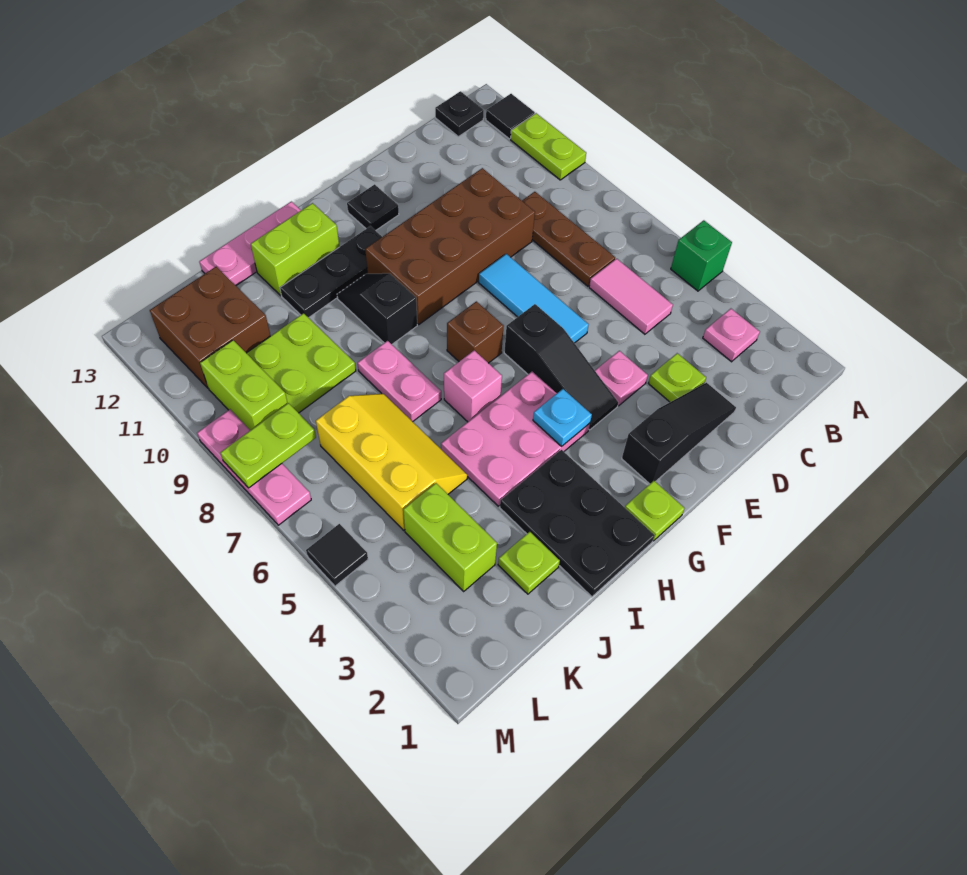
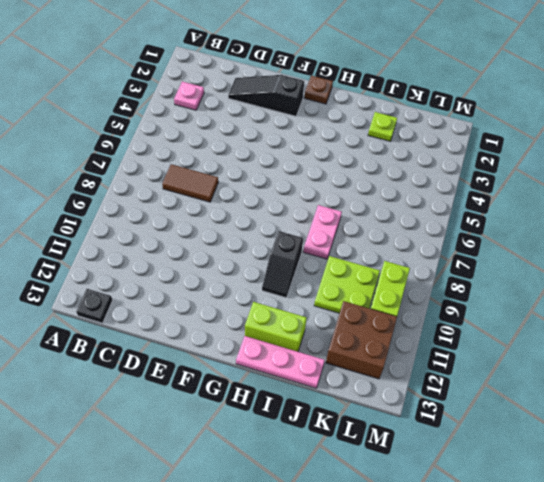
brown tile C7:D7 level 1 -> brown plate C7:C9 level 1
brown plate G1 level 1 -> lime plate G1 level 1
none -> green brick A5 level 1
none -> lime plate A10:A11 level 1
none -> black tile A12 level 1
none -> pink tile C5:C6 level 1

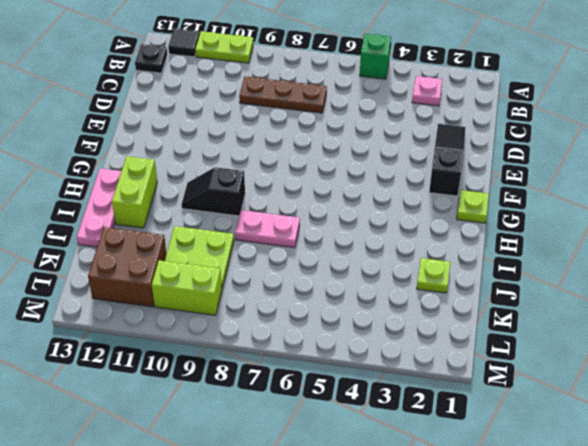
none -> pink tile C5:C6 level 1
none -> lime plate D3 level 1
none -> brown brick D9:G10 level 1
none -> pink plate E4 level 1

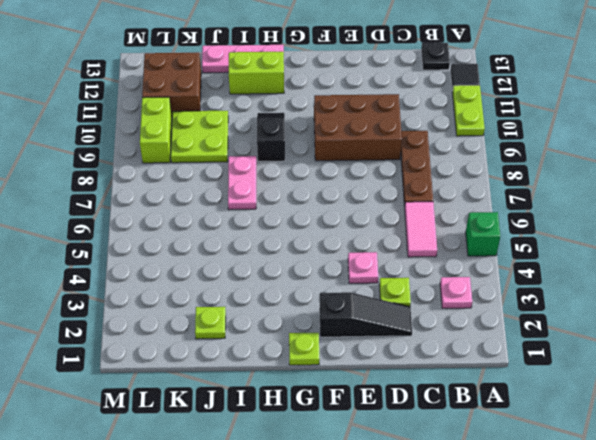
brown brick D9:F10 level 1 -> brown brick D9:G10 level 1
none -> cyan tile E6:E8 level 1
none -> black slope F4:F6 level 1 top 6
none -> black plate F12 level 1
none -> pink plate G4:I5 level 1

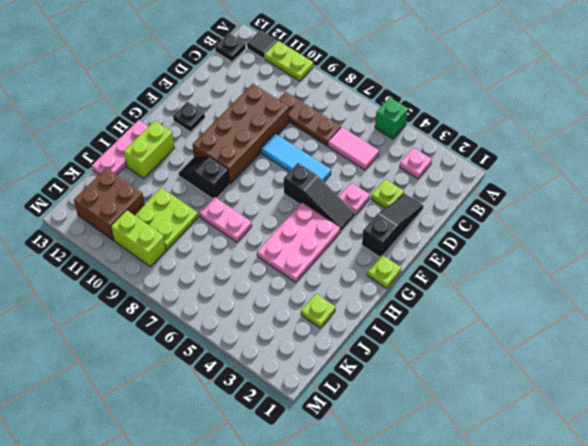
none -> brown brick G7 level 1
none -> black plate G11:I11 level 1
none -> black plate H1:I3 level 1
none -> pink brick H6 level 1

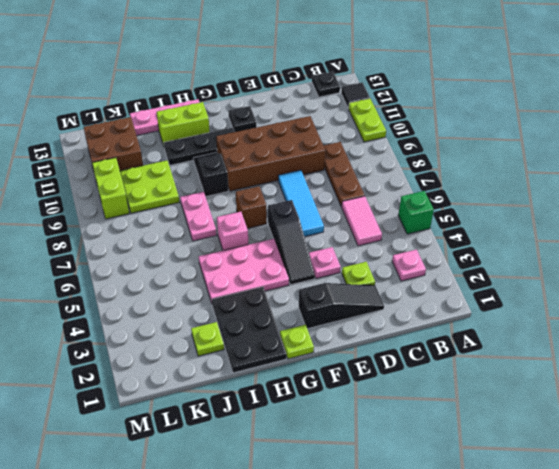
none -> yellow slope J5:K7 level 1 top K
none -> lime brick K3:K4 level 1
none -> black tile M5 level 1
none -> pink plate M7:M9 level 1

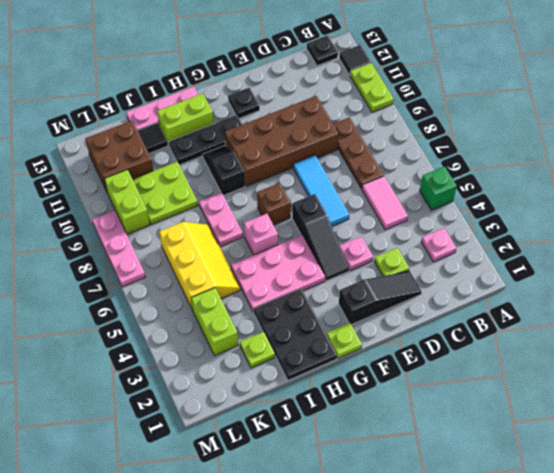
black tile J12 level 1 -> black tile M5 level 1
none -> cyan plate G4 level 2
none -> lime plate L8:M8 level 2

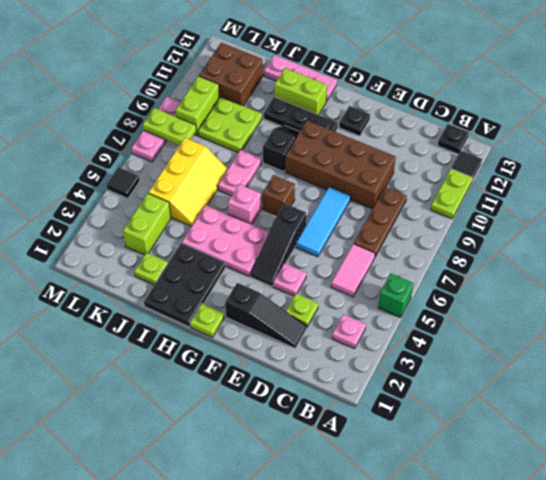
none -> cyan plate G4 level 2

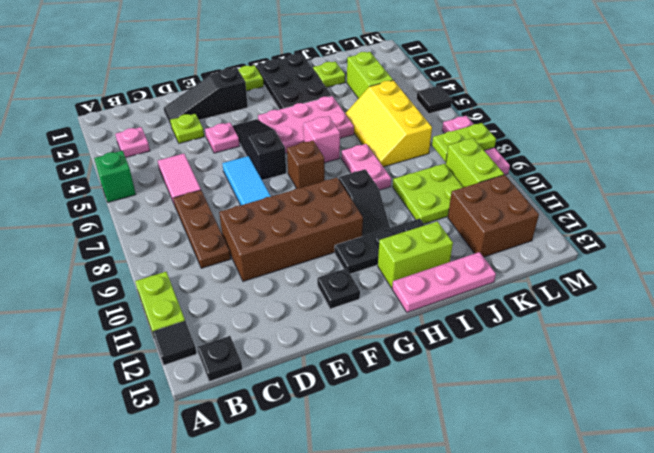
none -> cyan plate G4 level 2

